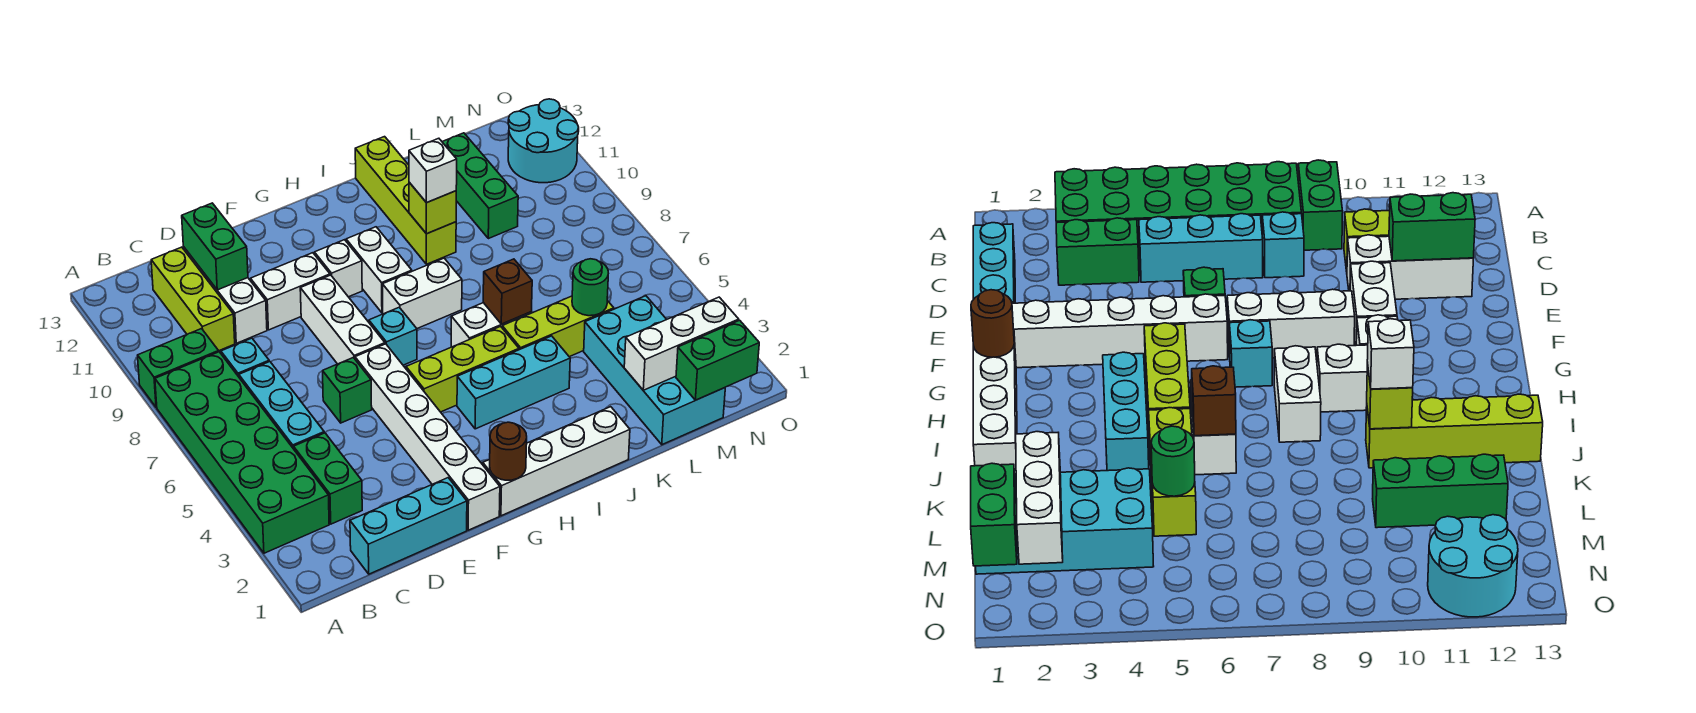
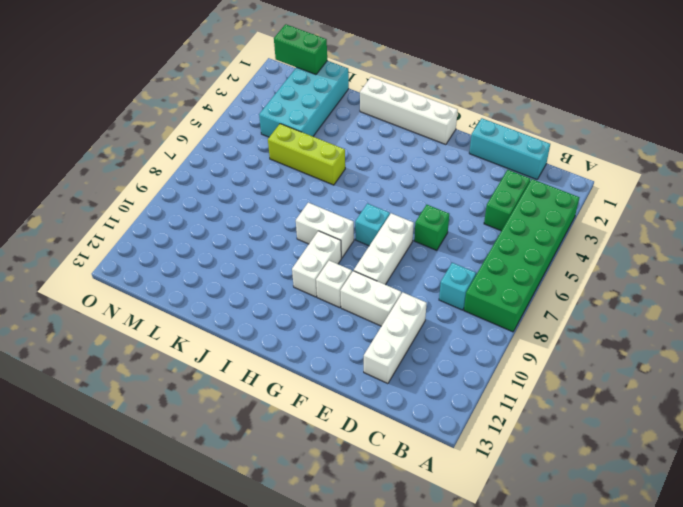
none -> green brick A9:B9 level 1
none -> cyan brick C5:C7 level 1
none -> lime brick C10:C12 level 1
none -> white brick F1:F6 level 1

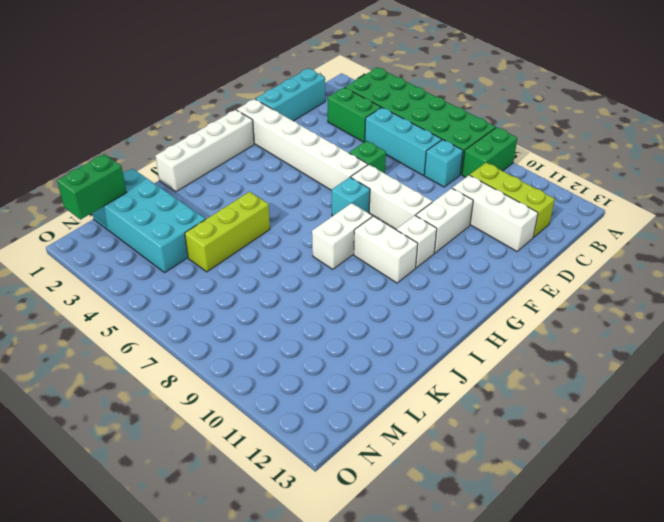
none -> lime brick G5:I5 level 1
none -> cyan brick H4:J4 level 1
none -> white brick I6:J6 level 1
none -> lime brick J10:J13 level 1

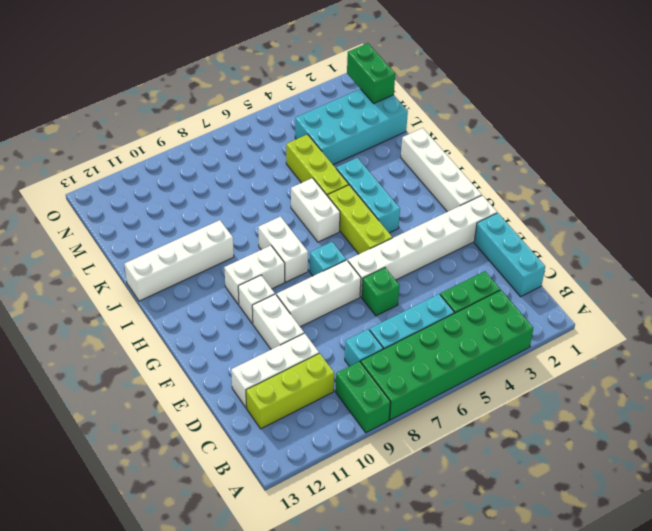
white brick J10:J13 level 1 -> lime brick J10:J13 level 1
none -> green brick L10:L12 level 1
none -> cyan round brick N11:O12 level 1
none -> green brick D11:D12 level 2
none -> brown round brick G1 level 2

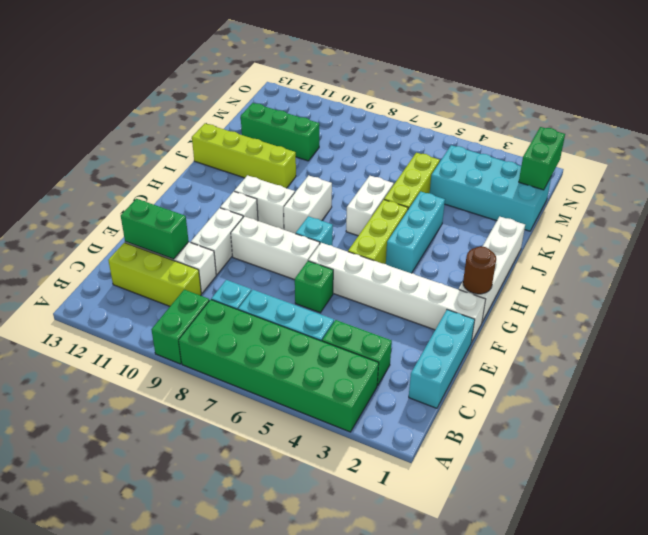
none -> cyan round brick N11:O12 level 1
none -> brown brick J6 level 2
none -> lime brick J10 level 2
none -> white brick L2:N2 level 2

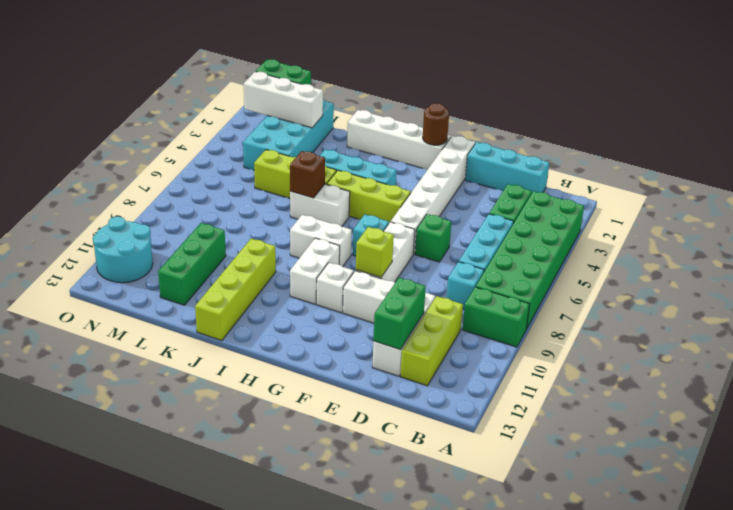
lime brick F9 level 2 -> lime brick J10 level 2
none -> green round brick L5 level 2
none -> white brick J10 level 3

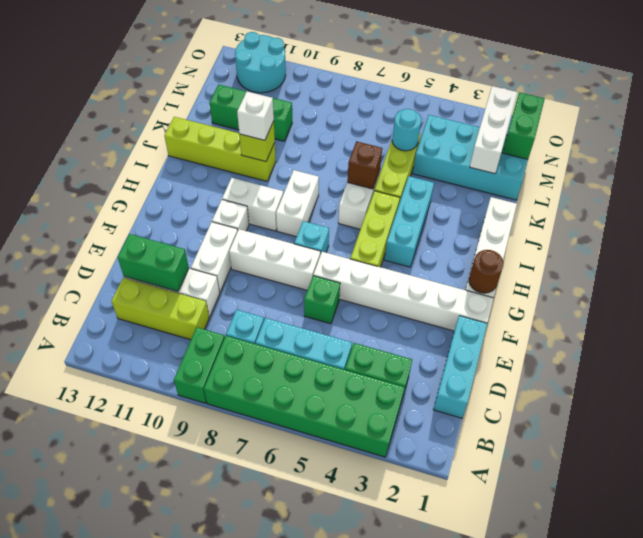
cyan round brick L5 level 2 -> green round brick L5 level 2

